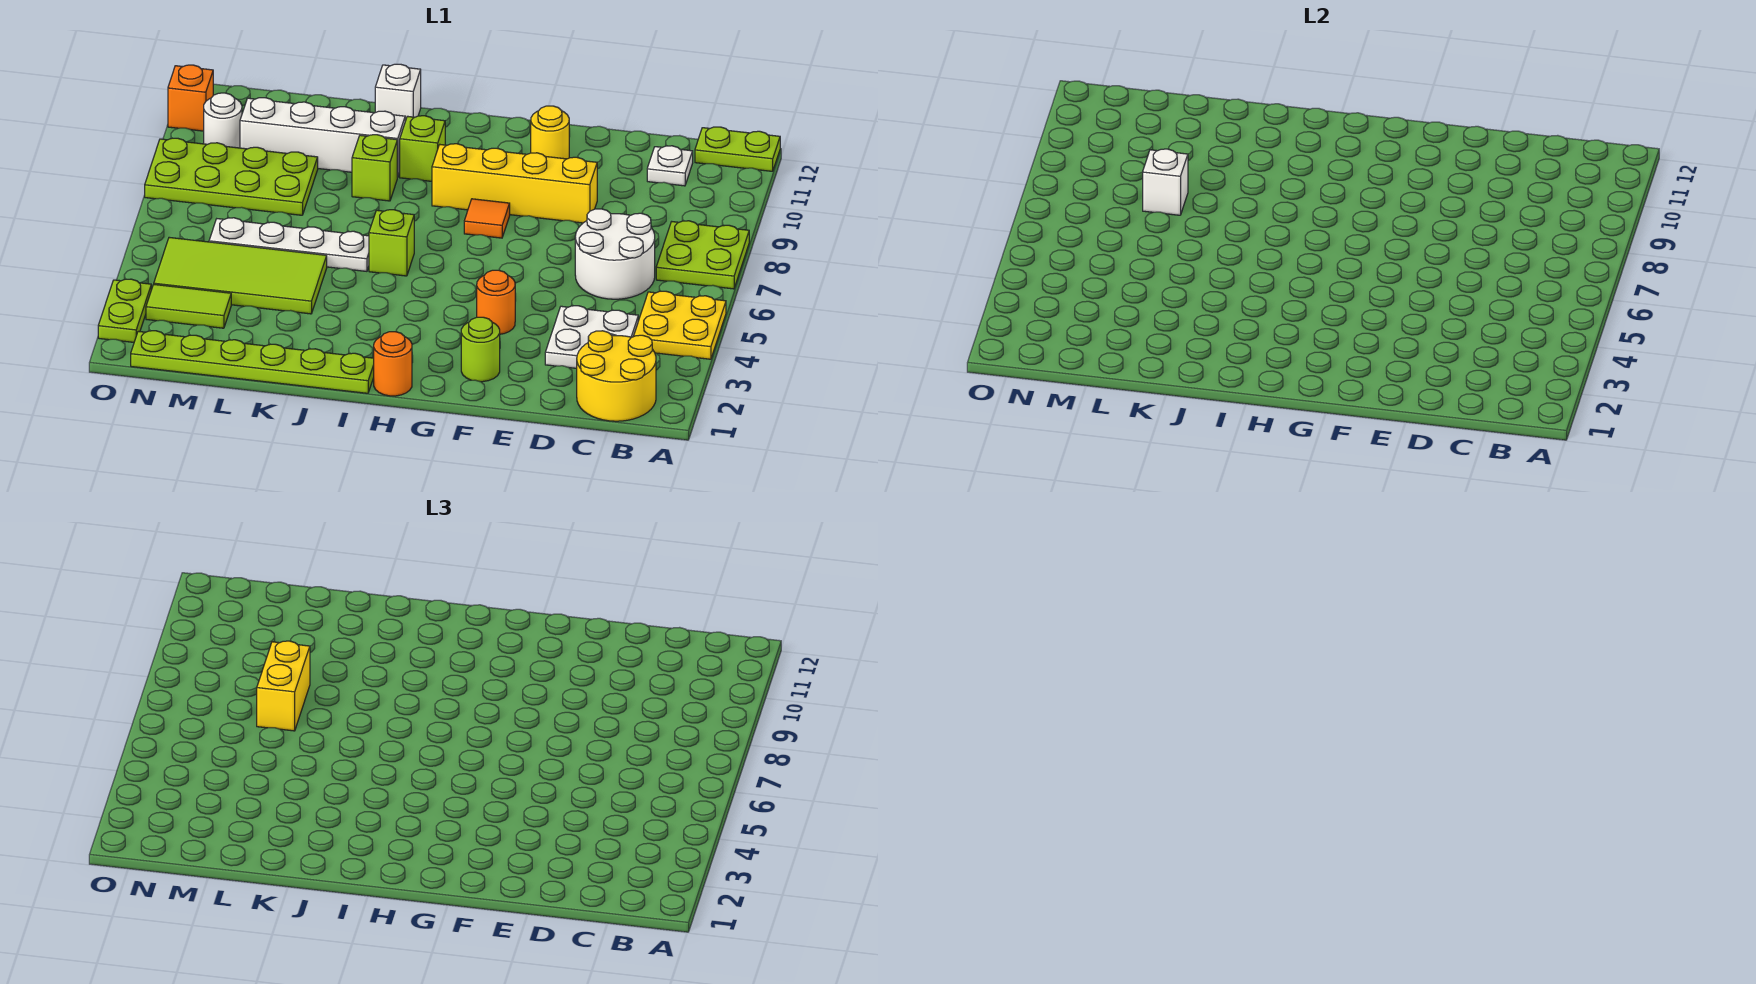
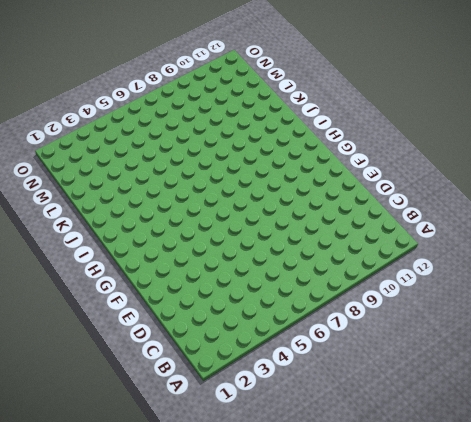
none -> yellow plate A4:B5 level 1
none -> lime plate A7:B8 level 1
none -> lime plate A12:B12 level 1

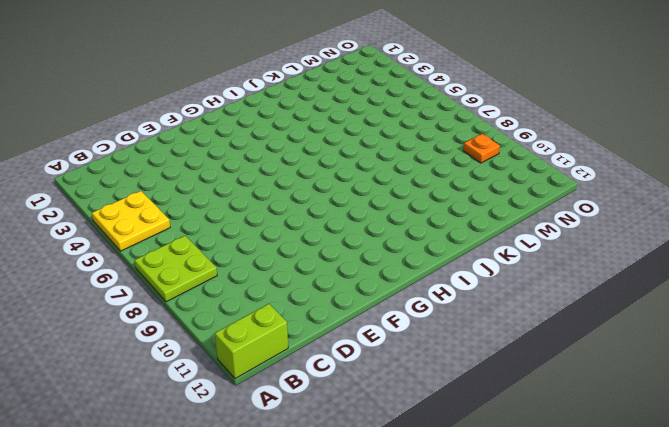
lime brick A12:B12 level 1 -> lime plate A12:B12 level 1
orange plate N9 level 1 -> lime plate L8:O9 level 1
none -> yellow round brick B1:C2 level 1
none -> white plate C3:D4 level 1
none -> white round brick C6:D7 level 1

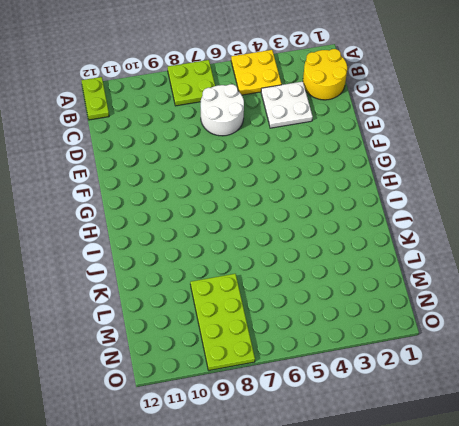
none -> white plate C11 level 1
none -> yellow brick E9:H9 level 1
none -> lime round brick F2 level 1

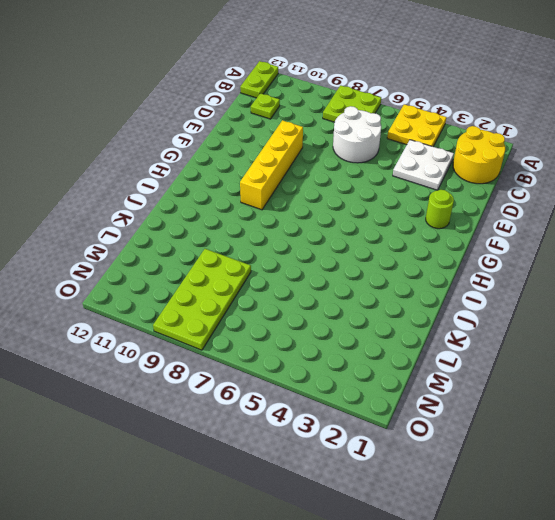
lime plate C11 level 1 -> white plate C11 level 1
none -> orange round brick F4 level 1
none -> yellow round brick F11 level 1
none -> orange tile G8 level 1

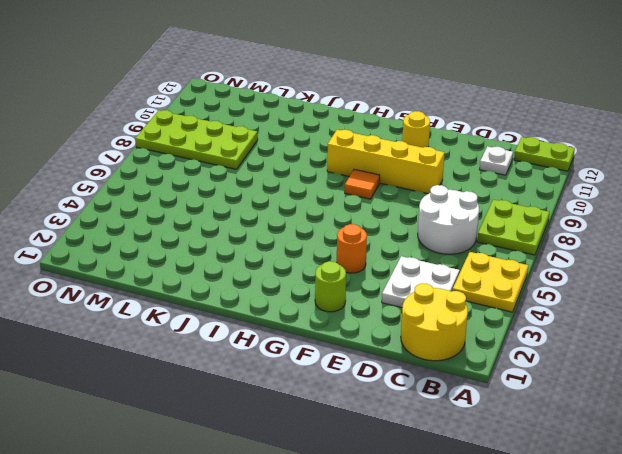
none -> orange round brick H1 level 1
none -> lime plate I1:N1 level 1
none -> lime brick I6 level 1

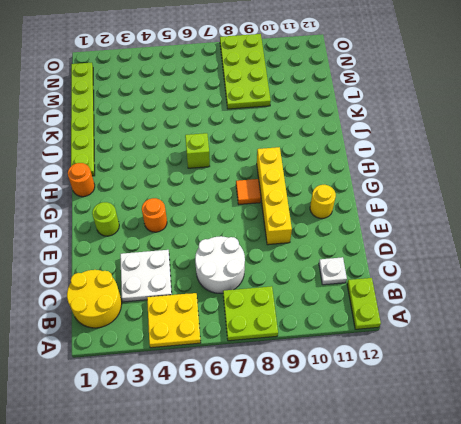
none -> lime brick I10 level 1
none -> white plate J6:M6 level 1
none -> lime brick J9 level 1

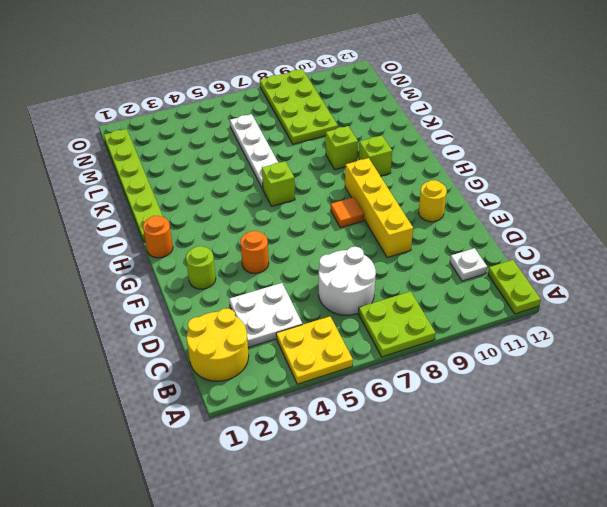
none -> white brick J10:M10 level 1
none -> white brick J12 level 1
none -> lime tile K4:N5 level 1

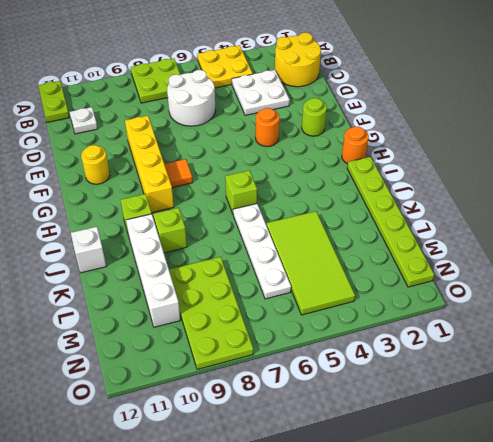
none -> lime tile M3:N3 level 1
none -> white round brick N10 level 1
none -> lime plate O2:O3 level 1

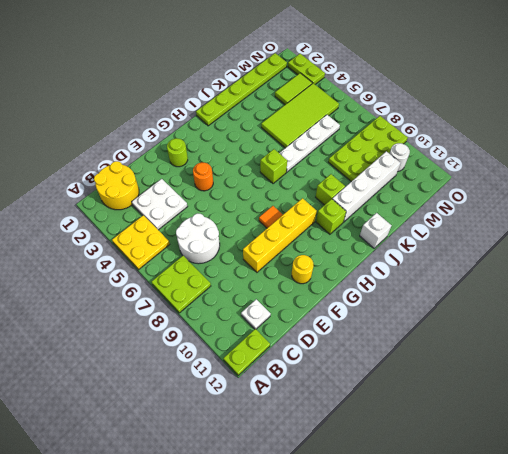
none -> orange round brick H1 level 1
none -> orange brick O11 level 1
none -> white brick L8 level 2

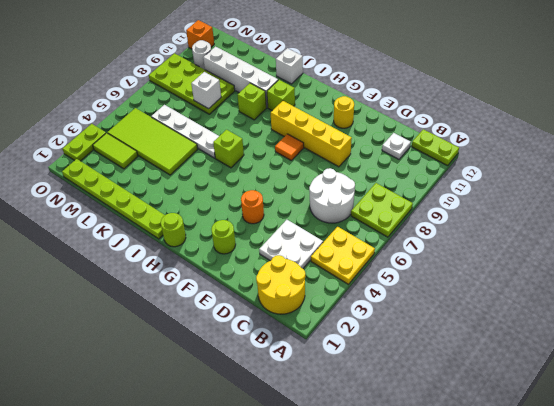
lime round brick H1 level 1 -> orange round brick H1 level 1
none -> yellow brick L7:L8 level 3

